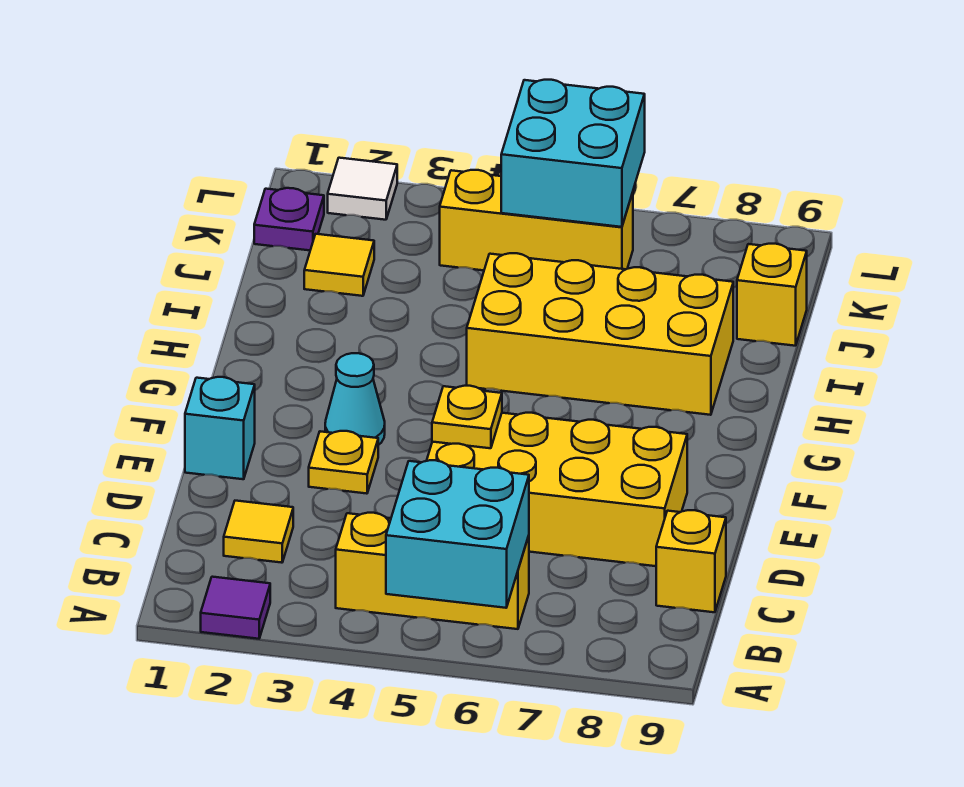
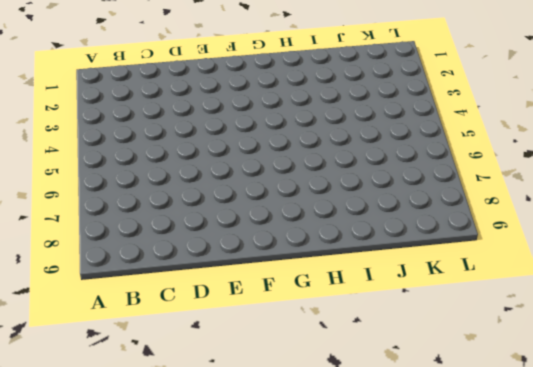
none -> purple tile A2 level 1
none -> yellow brick B4:B6 level 1
none -> yellow tile C2 level 1

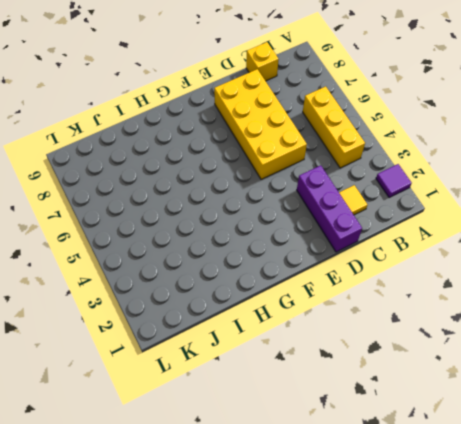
purple brick D1:D3 level 1 -> none
none -> cyan brick E1 level 1
none -> yellow plate E3 level 1
none -> cyan cone F3 level 1

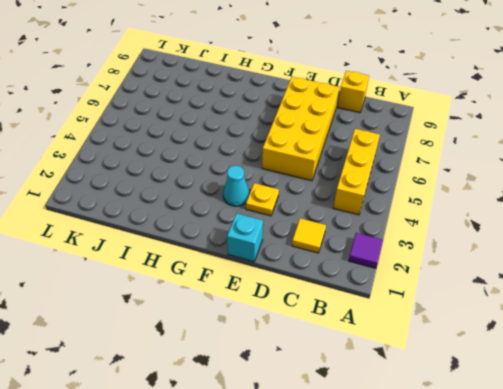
none -> yellow brick H5:I8 level 1
none -> yellow tile J2 level 1
none -> yellow brick J9 level 1

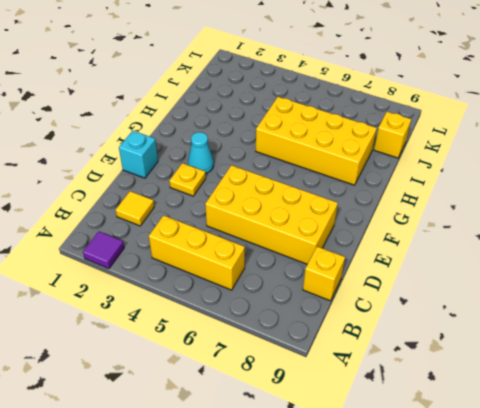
none -> yellow tile J2 level 1
none -> purple plate K1 level 1
none -> yellow brick K4:K6 level 1

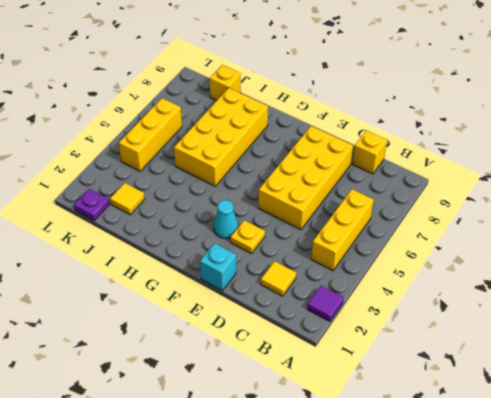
none -> white tile L2 level 1
none -> cyan brick A5:B6 level 2
none -> yellow plate E5 level 2

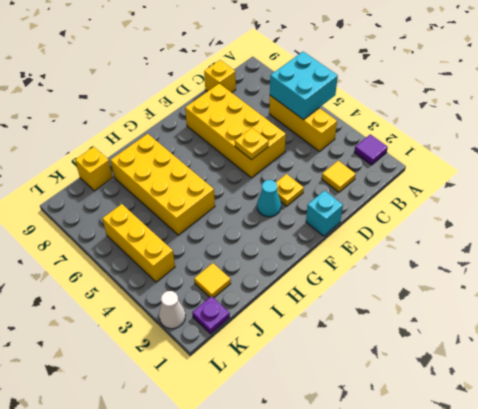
white cone L2 level 1 -> white tile L2 level 1
none -> cyan brick K5:L6 level 2

